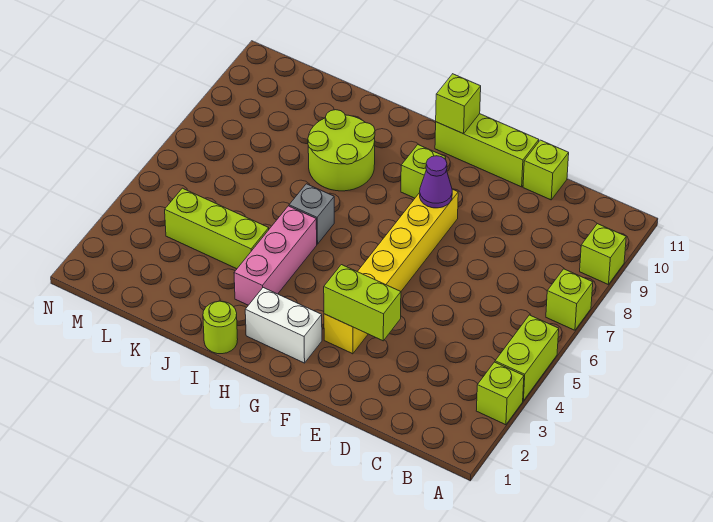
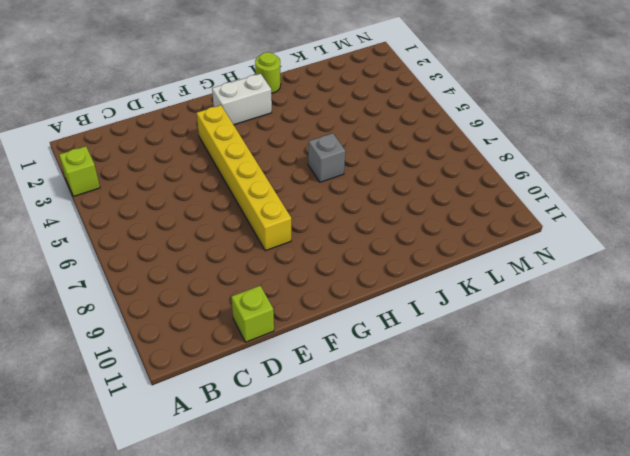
none -> lime brick A4:A5 level 1
none -> lime brick A7 level 1
none -> lime brick A9 level 1

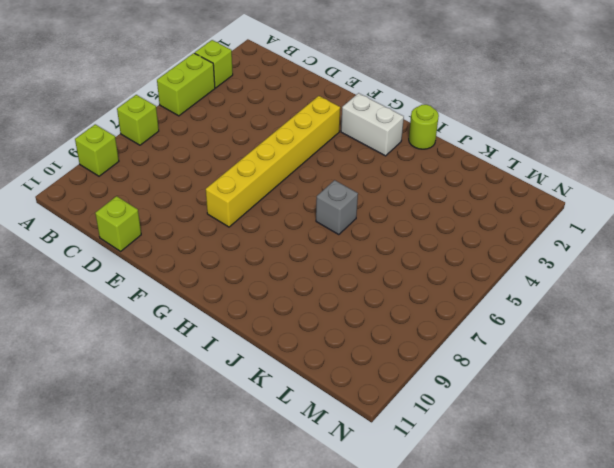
none -> lime brick E11:G11 level 1
none -> lime brick G9 level 1
none -> pink brick I3:I5 level 1

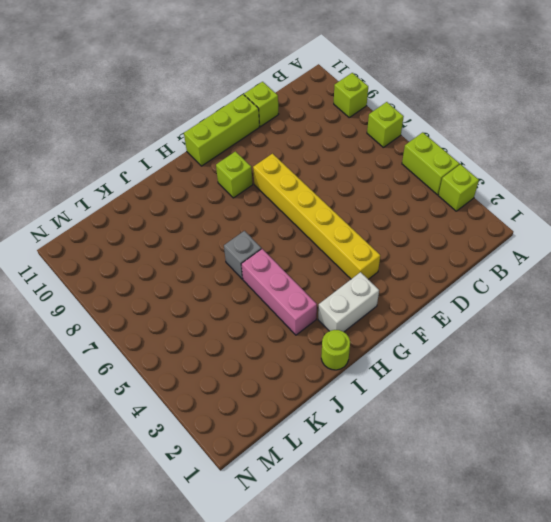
none -> lime round brick I8:J9 level 1
none -> lime brick J4:L4 level 1
none -> lime brick E3:F3 level 2

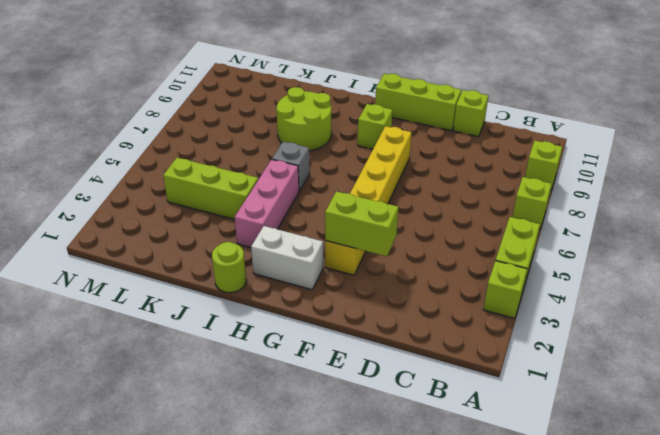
none -> purple cone F8 level 2
none -> lime brick G11 level 2

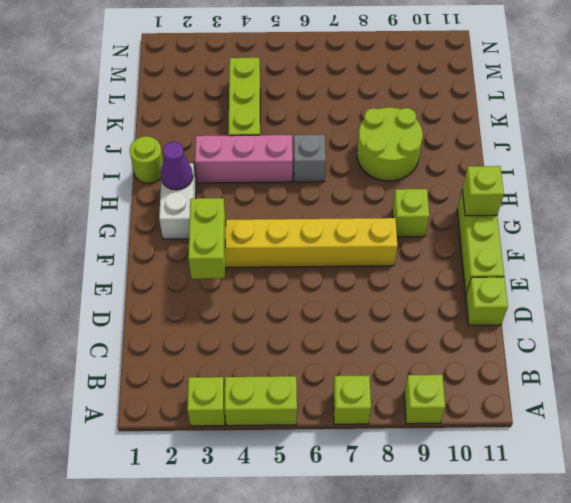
purple cone H2 level 2 -> purple cone F8 level 2

